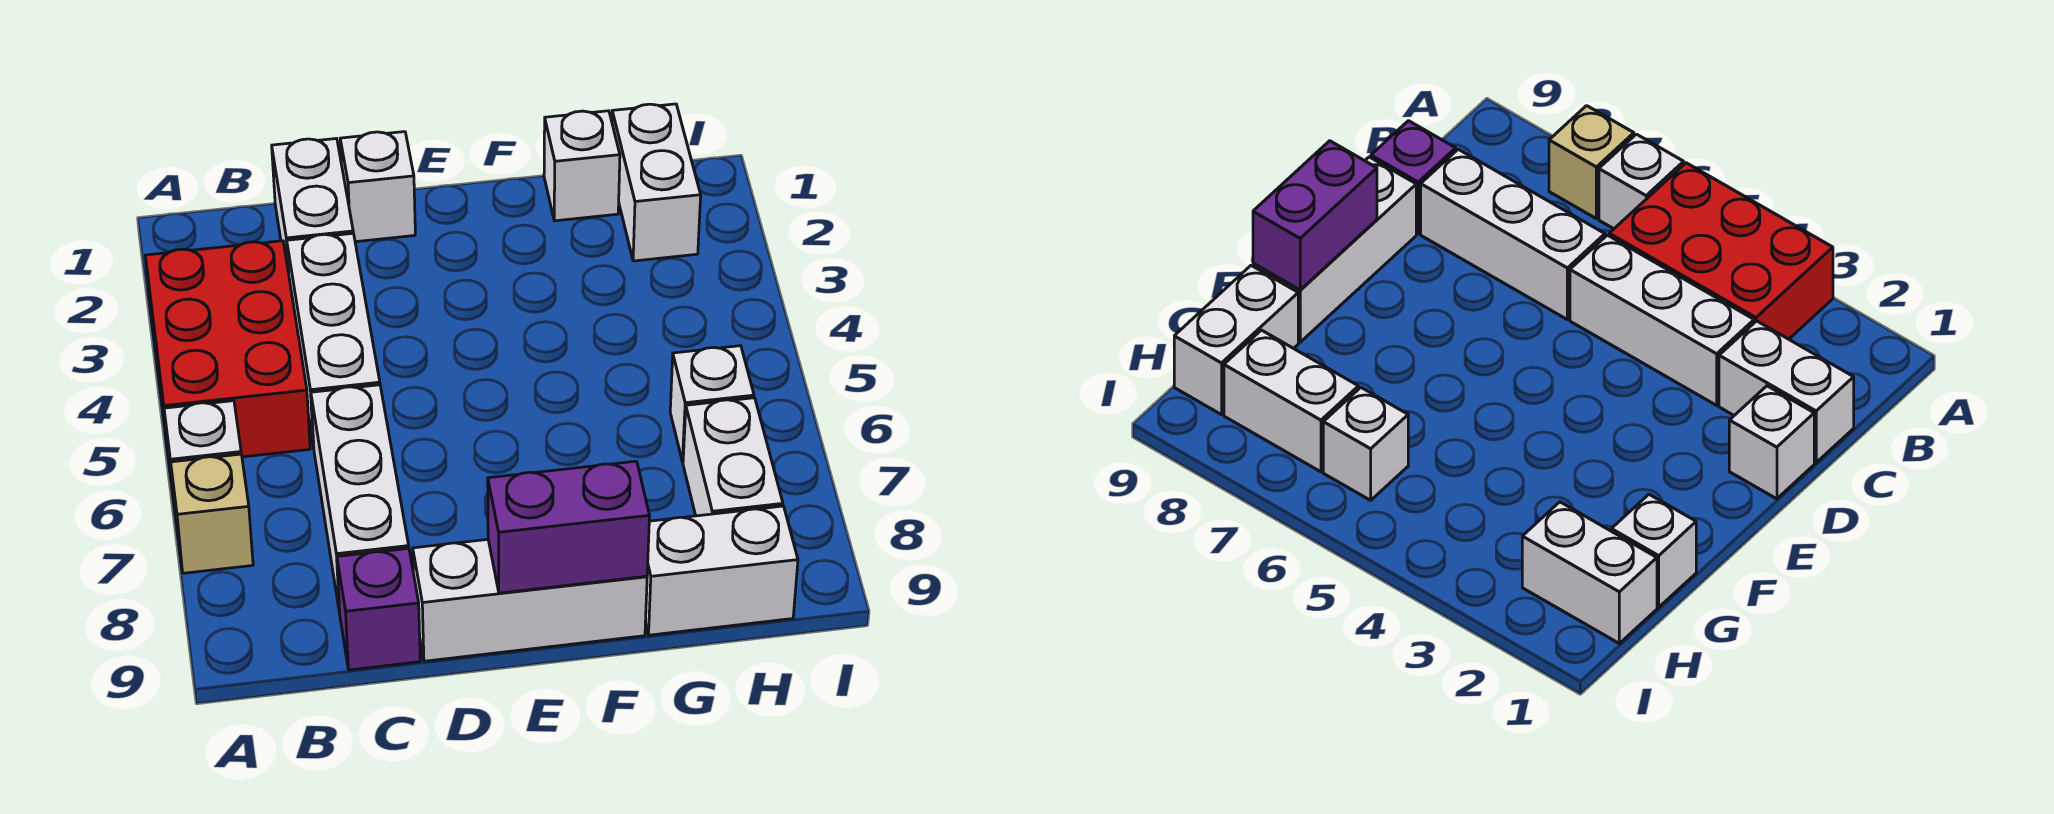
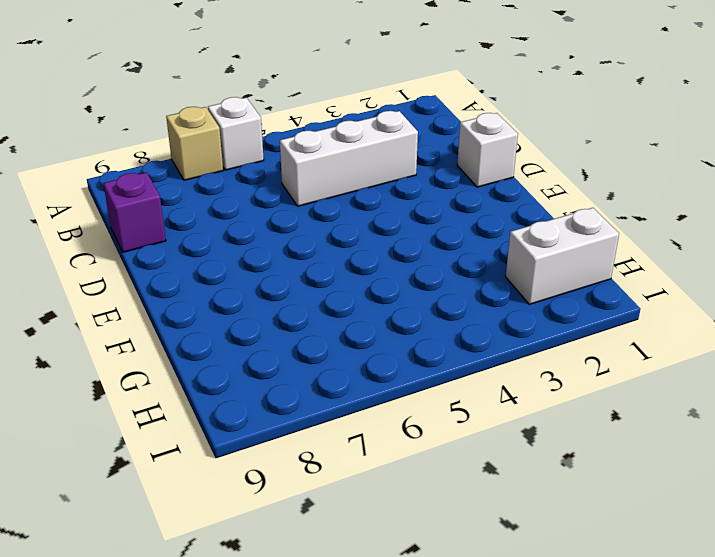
none -> red brick A3:B5 level 1
none -> white brick C1:C2 level 1
none -> white brick C6:C8 level 1

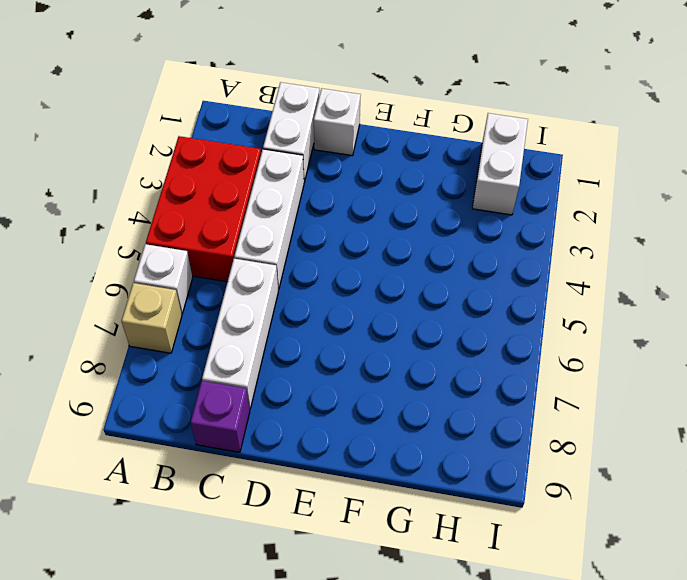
none -> white brick D9:F9 level 1
none -> white brick G1 level 1
none -> white brick G9:H9 level 1

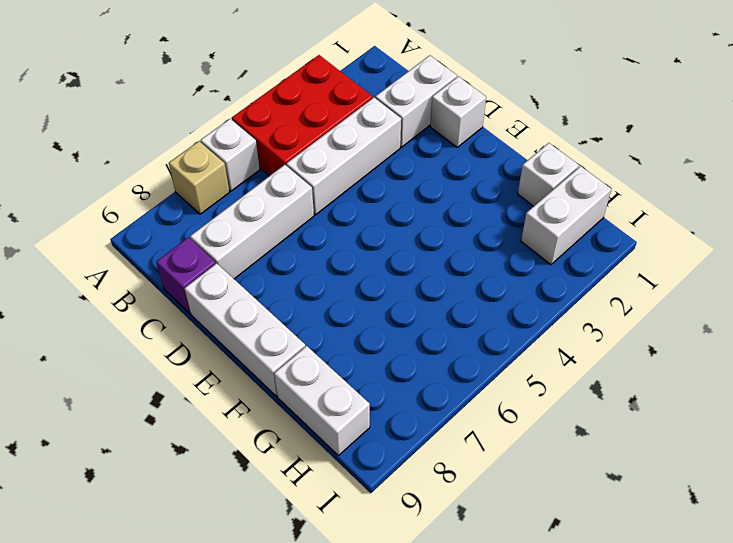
none -> white brick H6 level 1
none -> white brick H7:H8 level 1
none -> purple brick E9:F9 level 2

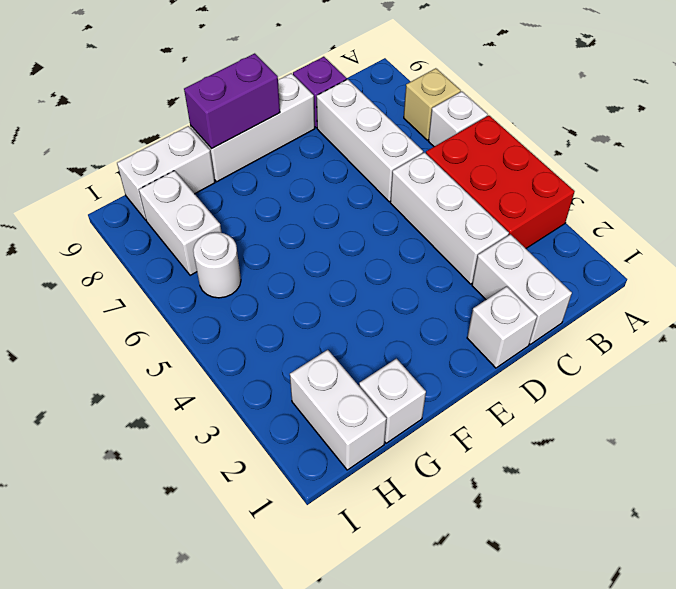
white round brick H6 level 1 -> white brick H6 level 1

